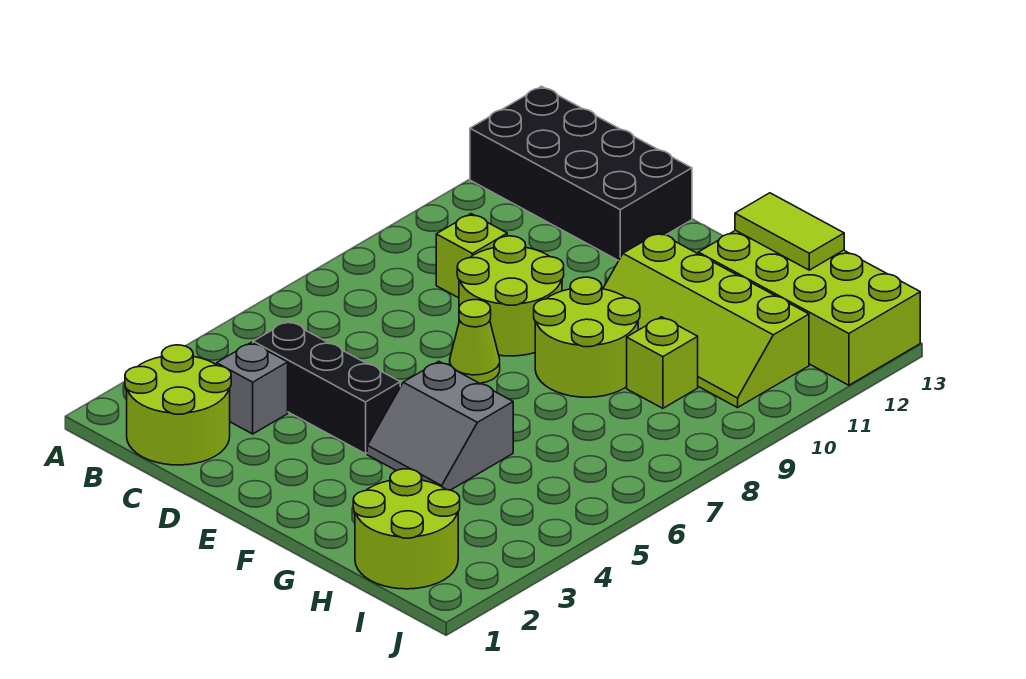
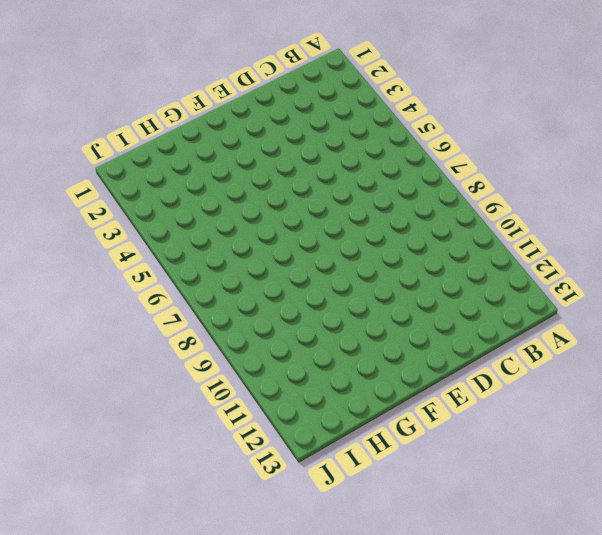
none -> black brick A12:D13 level 1
none -> lime round brick B1:C2 level 1
none -> grey brick C3 level 1

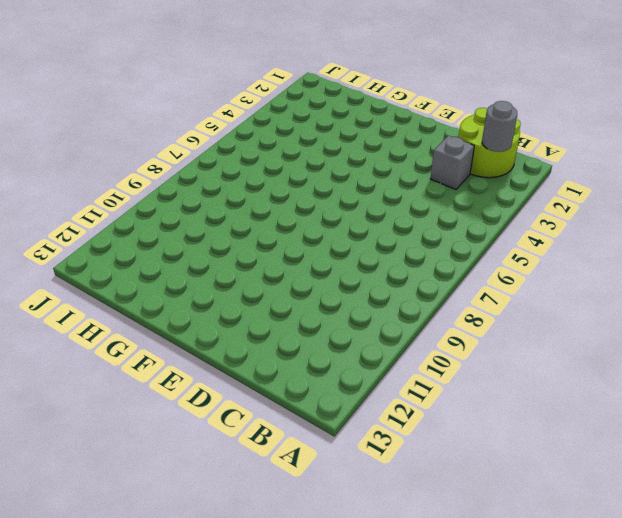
grey round brick B2 level 2 -> none
none -> black brick A12:D13 level 1
none -> black brick C4:E4 level 1
none -> lime brick C9 level 1

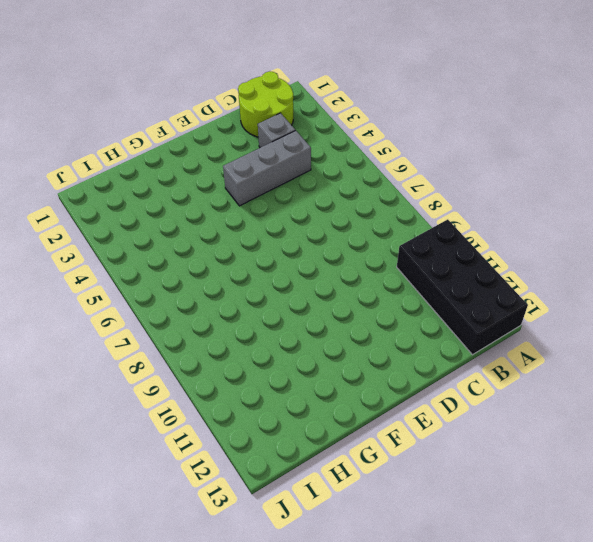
black brick A10:B13 level 1 -> black brick A12:D13 level 1
grey brick C4:E4 level 1 -> black brick C4:E4 level 1
none -> lime brick C9 level 1
none -> lime round brick D8:E9 level 1
none -> lime cone E7 level 1

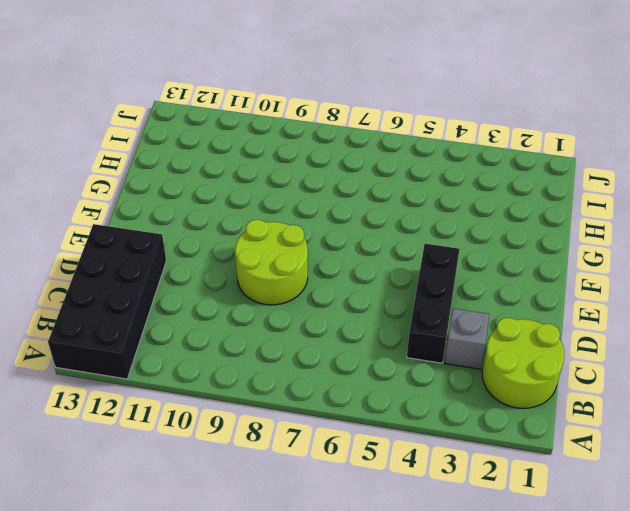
none -> lime brick C9 level 1
none -> lime cone E7 level 1
none -> grey slope F4:G5 level 1 top 5

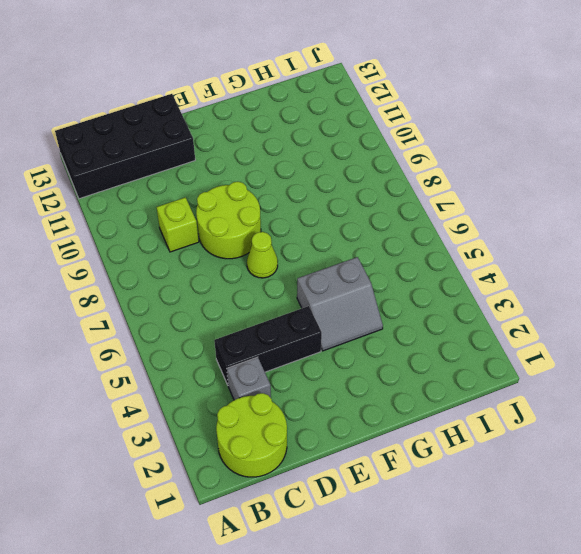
none -> lime round brick F8:G9 level 1
none -> lime slope F10:I11 level 1 top 11
none -> lime brick G12:J13 level 1

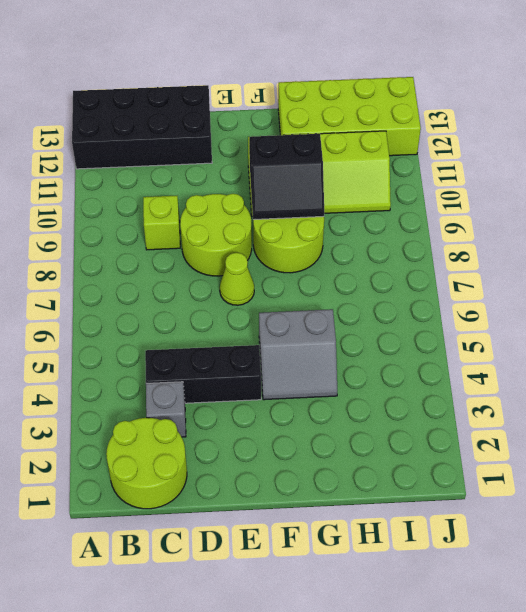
black slope F9:G10 level 2 top 10 -> none
none -> lime round brick H1:I2 level 1
none -> lime brick H9 level 1
none -> lime tile G13:H13 level 2

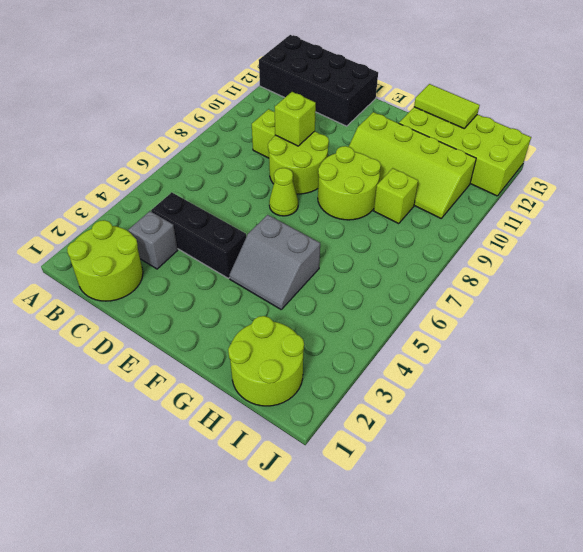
lime brick D9 level 2 -> none

